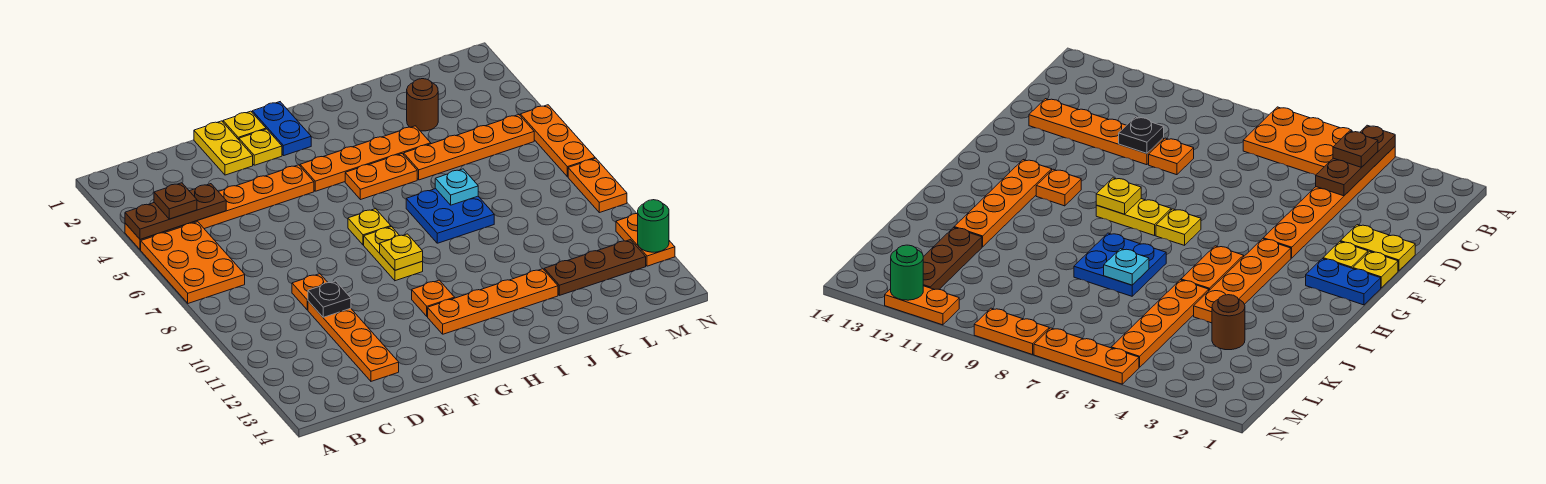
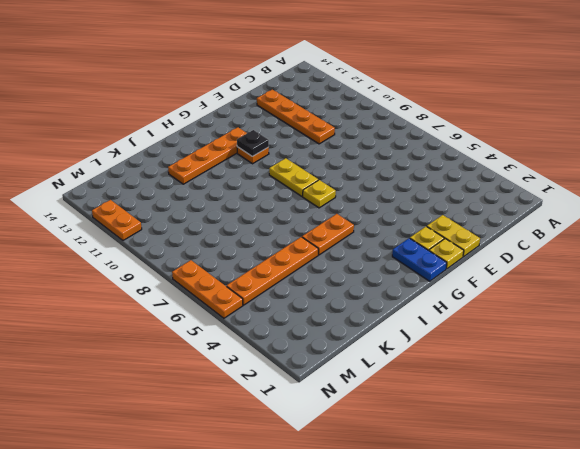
black plate G11 level 2 -> black plate D10 level 2
none -> orange plate A4:F4 level 1
none -> orange plate A5:B7 level 1
none -> orange plate D9 level 1

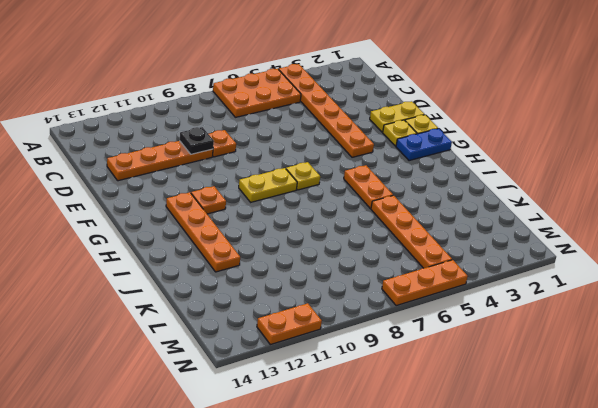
none -> orange plate G4:J4 level 1
none -> blue plate I7:J8 level 1
none -> brown round brick K3 level 1

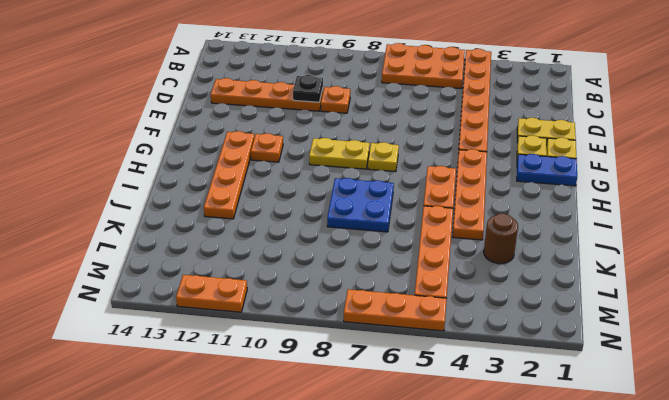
none -> brown plate K12:M12 level 1
none -> orange plate N8:N9 level 1
none -> brown plate A4:C4 level 2

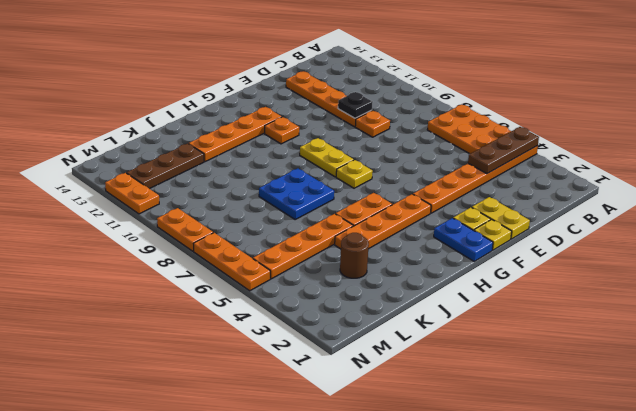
none -> yellow plate G9 level 2
none -> cyan plate J7 level 2
none -> green round brick N12 level 2

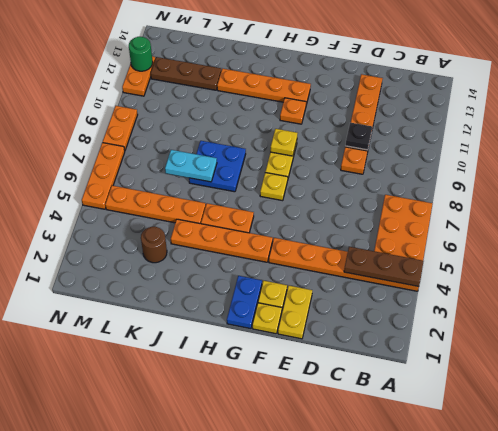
cyan plate J7:K7 level 2 -> cyan plate J7 level 2
none -> brown plate B4 level 3

